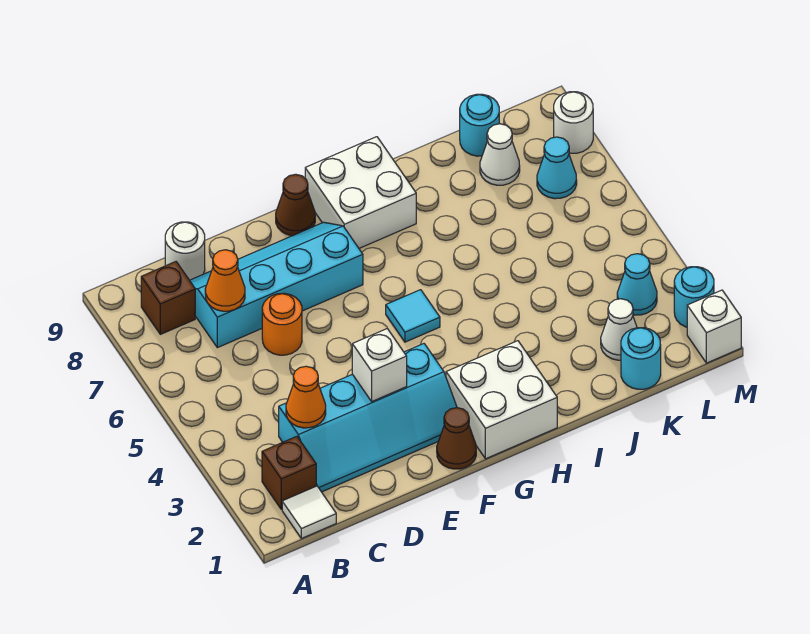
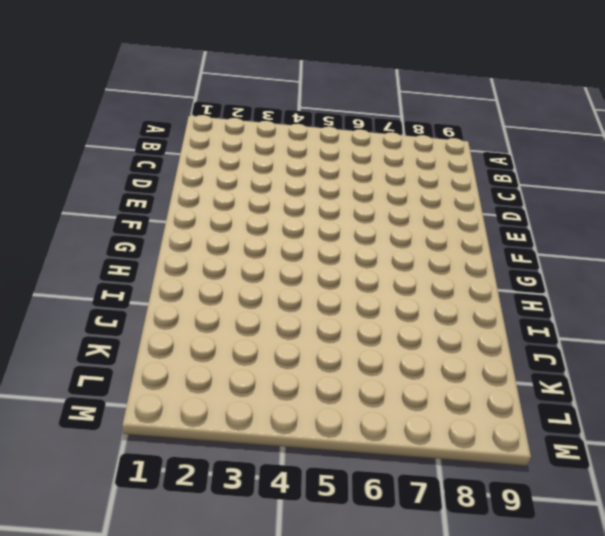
none -> white tile B1 level 1
none -> brown brick B2 level 1
none -> brown brick B8 level 1

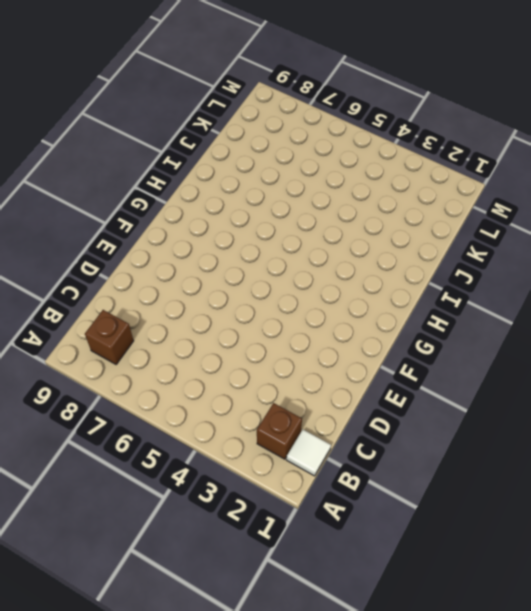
none -> cyan slope C2:F3 level 1 top 3
none -> cyan slope C7:F8 level 1 top 7
none -> white round brick C9 level 1

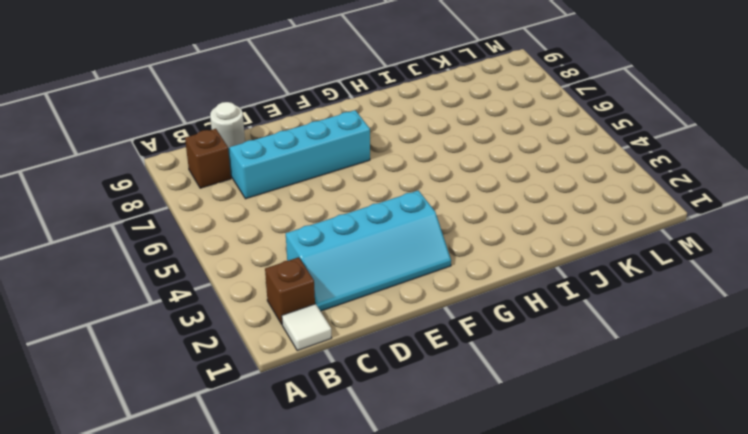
none -> orange round brick D6 level 1
none -> brown cone F1 level 1
none -> brown cone F9 level 1

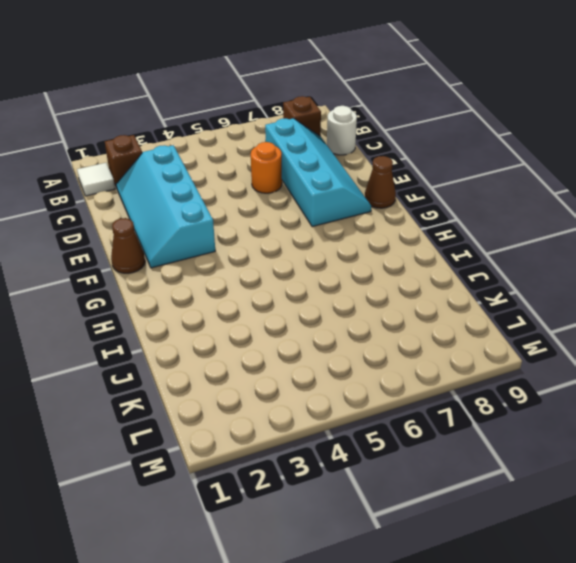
none -> white brick G1:H2 level 1
none -> cyan tile G5 level 1
none -> white brick G8:H9 level 1

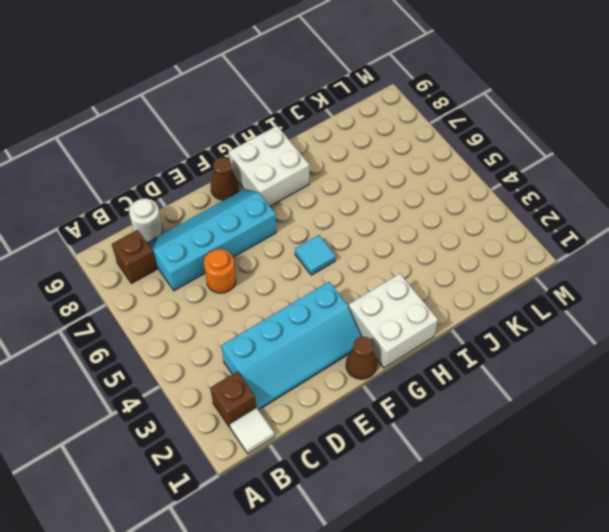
none -> cyan round brick K1 level 1
none -> white cone K2 level 1
none -> white cone K8 level 1

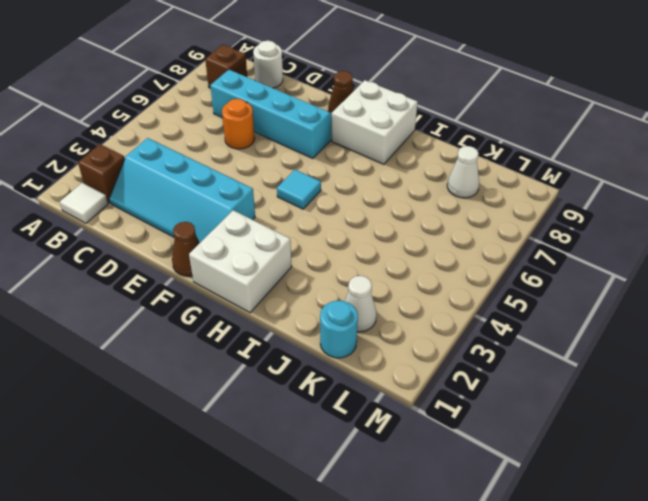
none -> cyan round brick K9 level 1
none -> cyan cone L3 level 1
none -> cyan cone L7 level 1

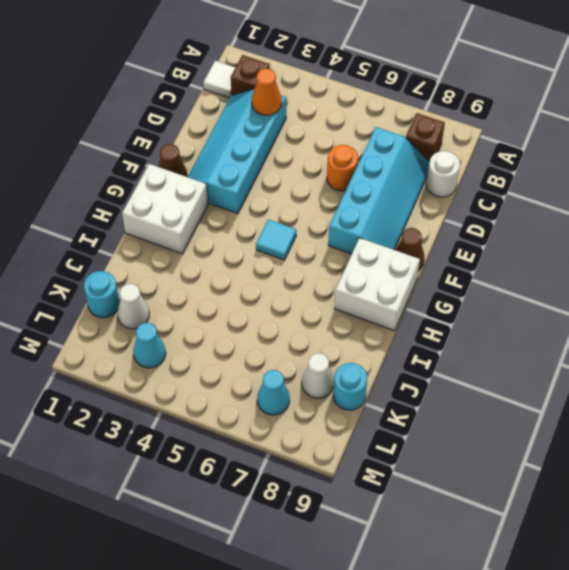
none -> white brick M1 level 1
none -> cyan round brick M2 level 1
none -> white round brick M8 level 1

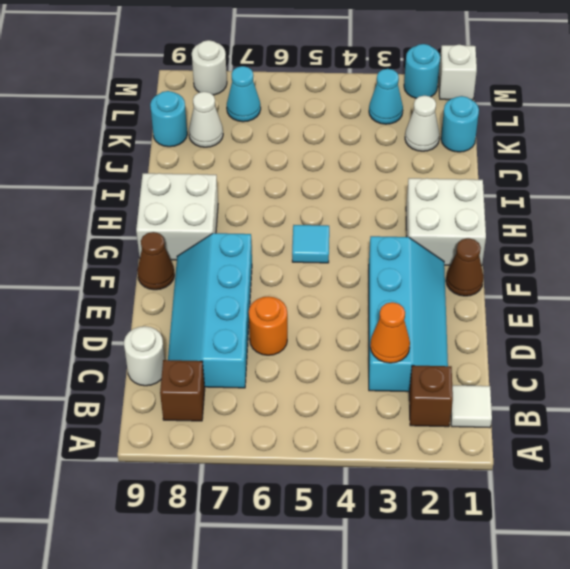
none -> orange cone C7 level 2
none -> white brick E3 level 2

